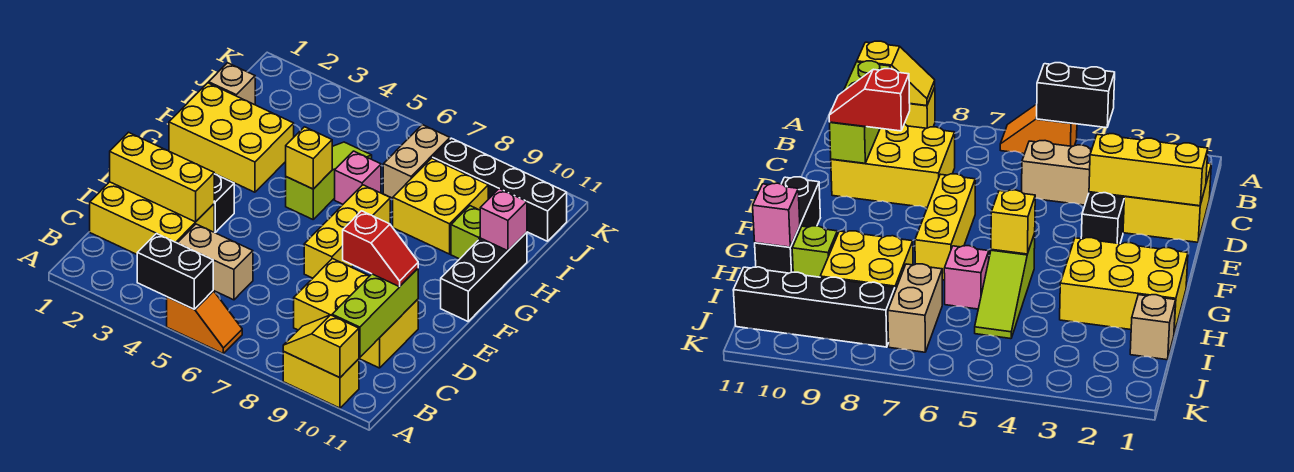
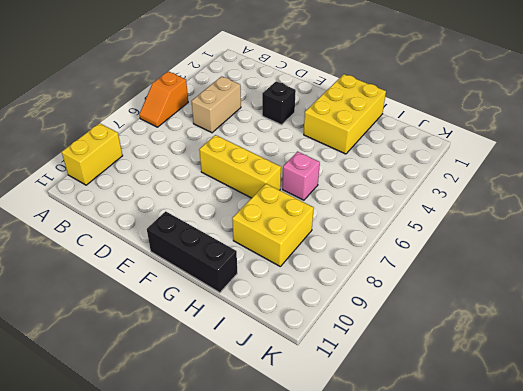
none -> yellow brick C1:D3 level 1
none -> yellow brick C8:D10 level 1
none -> lime slope G5:I5 level 1 top G

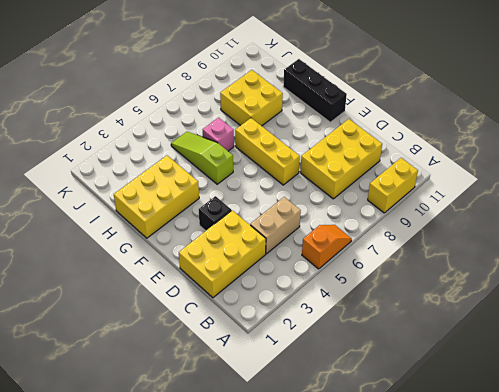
none -> lime brick H10 level 1
none -> tan brick I1 level 1
none -> tan brick I7:J7 level 1

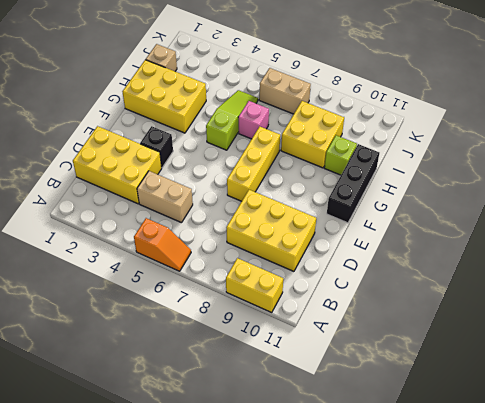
tan brick J6:J7 level 1 -> tan brick I7:J7 level 1
none -> black brick J8:J11 level 1
none -> black brick A4:A5 level 2
none -> yellow slope A9:A10 level 2 top 10

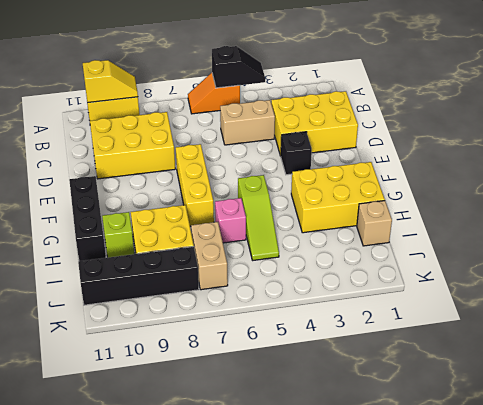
black slope A4:A5 level 2 top 5 -> black brick A4:A5 level 2
none -> lime brick B10:D10 level 2
none -> yellow brick D1:D3 level 2
none -> yellow brick G5 level 2

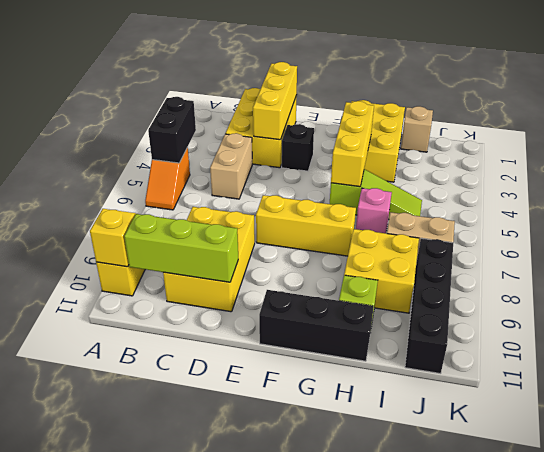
yellow brick G3:G5 level 2 -> yellow brick G5 level 2
none -> pink brick H11 level 2
none -> red slope D9:D10 level 3 top 9

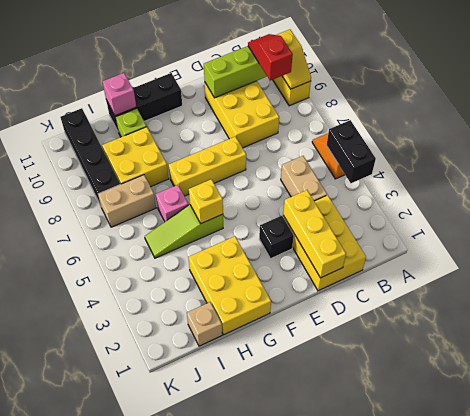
red slope B9:B10 level 3 top 9 -> red slope D9:D10 level 3 top 9

